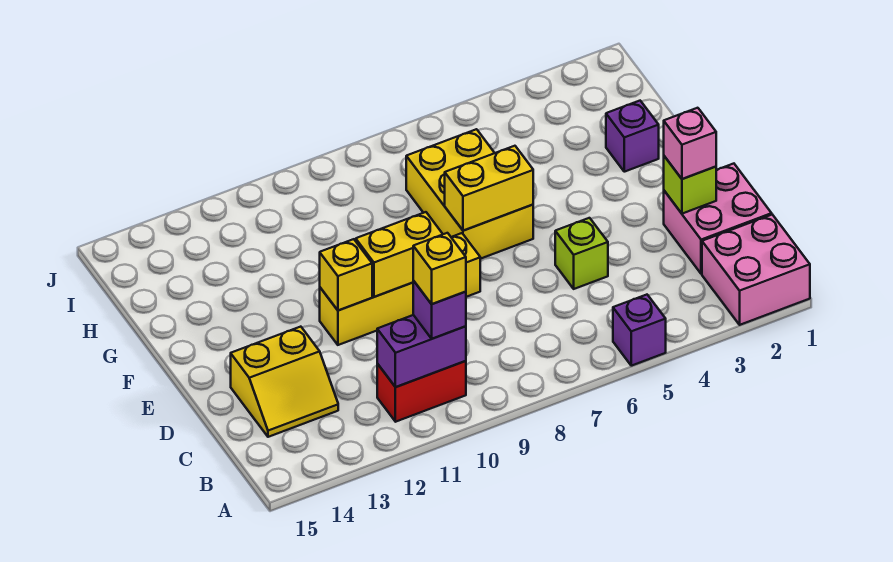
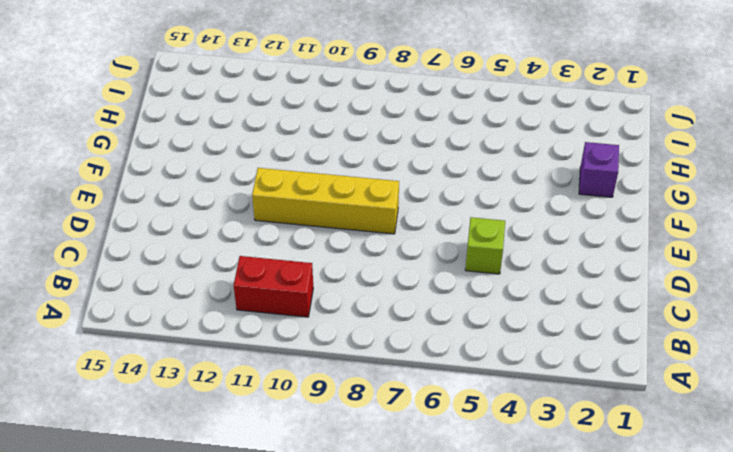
none -> pink brick A1:B2 level 1
none -> purple brick A5 level 1
none -> pink brick C1:D2 level 1

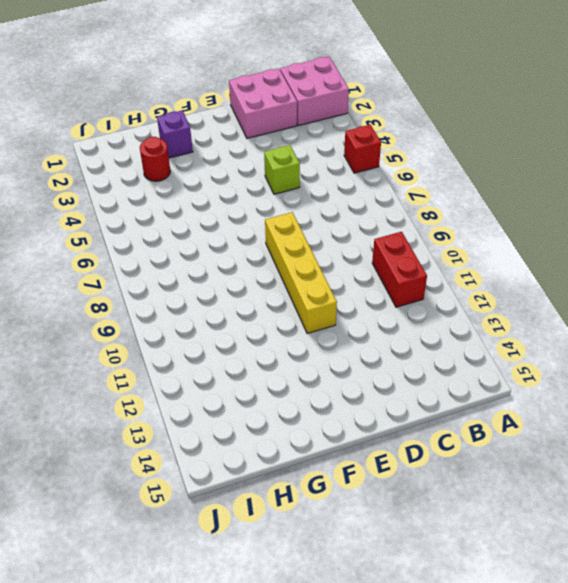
red brick A5 level 1 -> purple brick A5 level 1
red round brick H3 level 1 -> none
none -> yellow slope C13:D14 level 1 top D
none -> yellow brick F6:H7 level 1
none -> purple brick B10:B11 level 2

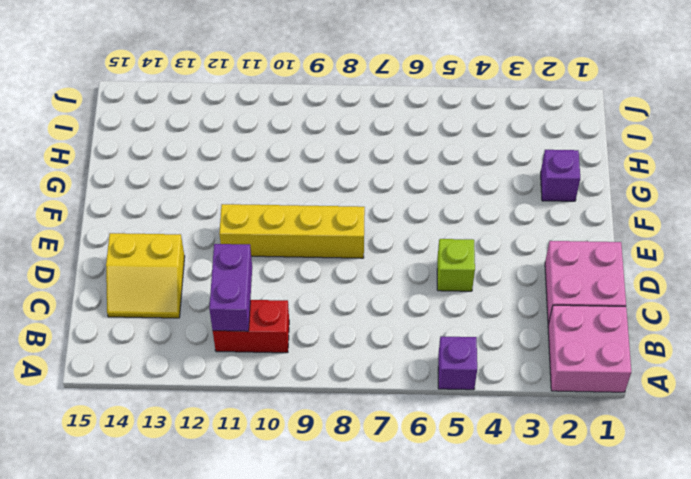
purple brick B11:C11 level 2 -> purple brick B10:B11 level 2
none -> yellow brick F6:H7 level 1
none -> lime brick D2 level 2
none -> yellow brick E9:E10 level 2

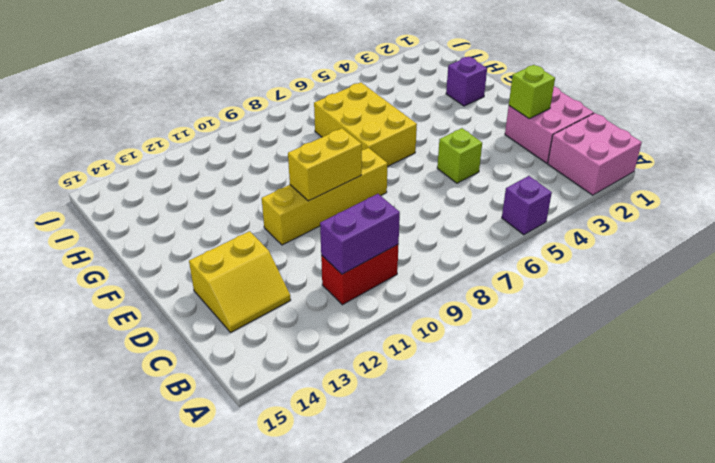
none -> yellow brick E11 level 2
none -> yellow brick F6:F7 level 2
none -> purple brick B10 level 3

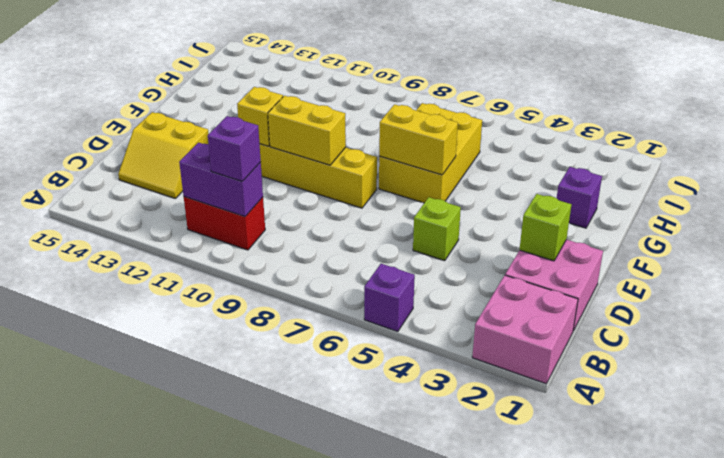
none -> pink brick D2 level 3
none -> yellow brick B10 level 4

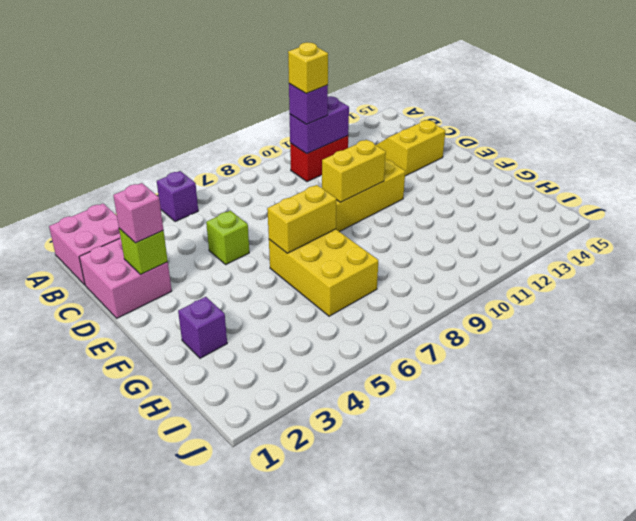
none -> yellow brick E11 level 2

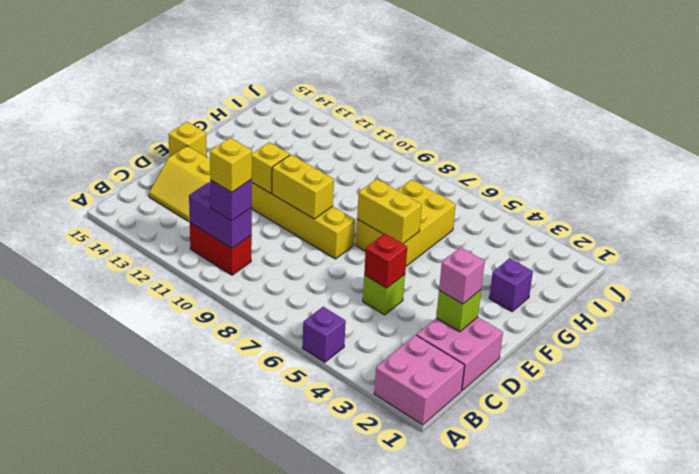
red brick D5 level 2 -> none
yellow brick E15 level 1 -> none

